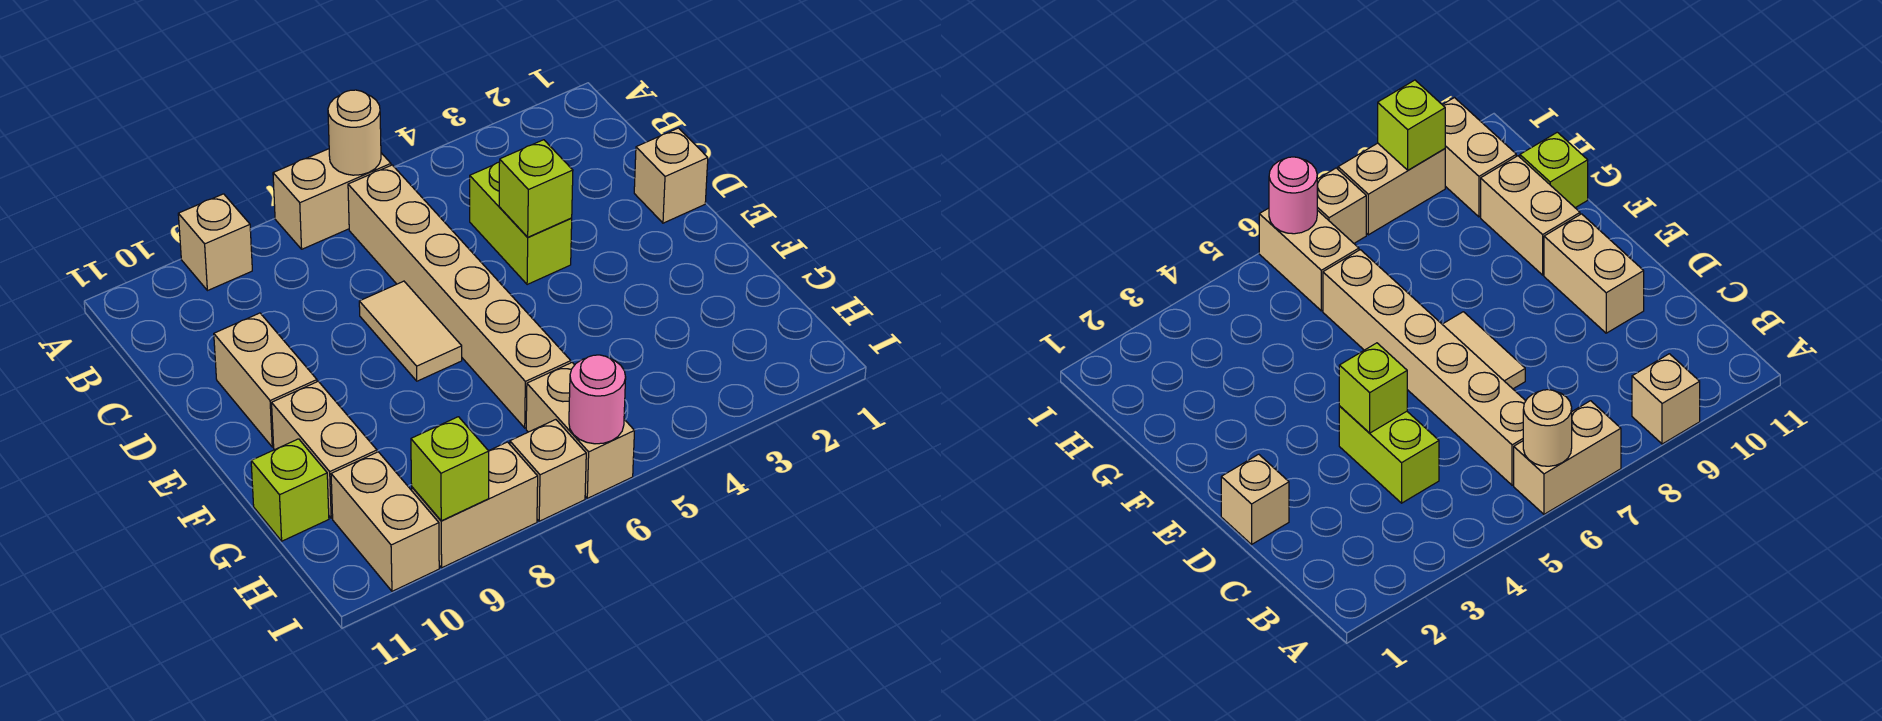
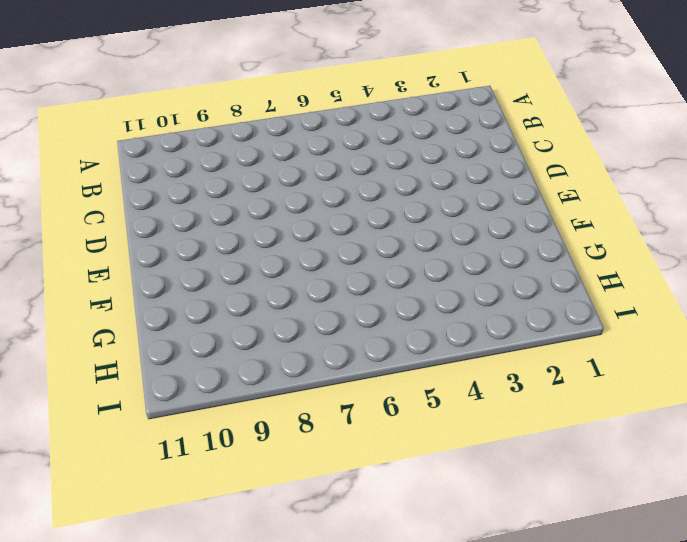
none -> tan brick A6:A7 level 1
none -> tan brick A9 level 1
none -> tan brick B6:G6 level 1

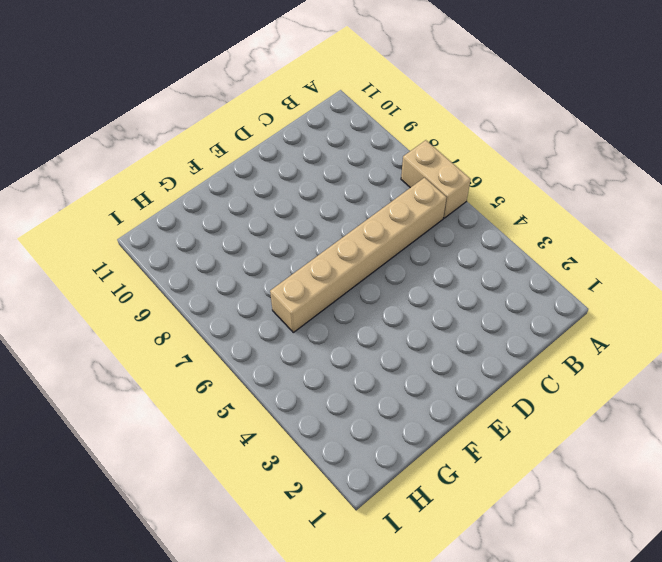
none -> tan brick A9 level 1
none -> lime brick C4:D4 level 1
none -> tan brick D1 level 1

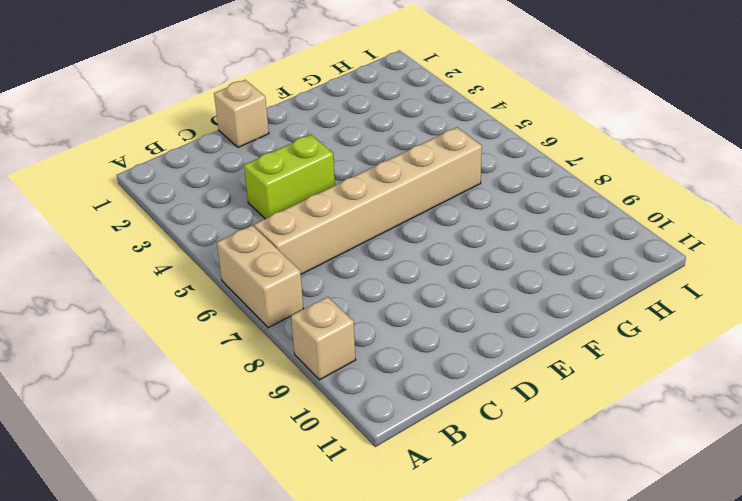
none -> tan tile D7:E7 level 1
none -> tan brick D10:E10 level 1
none -> tan brick F10:G10 level 1

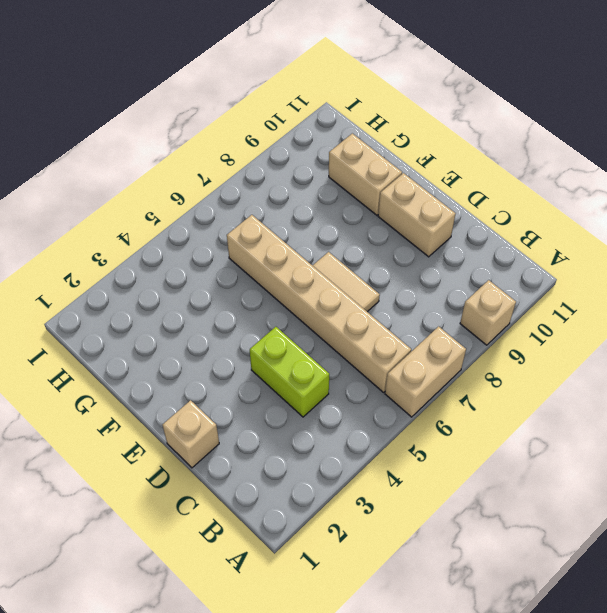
none -> lime brick G11 level 1
none -> tan brick H6:I6 level 1
none -> tan brick H10:I10 level 1

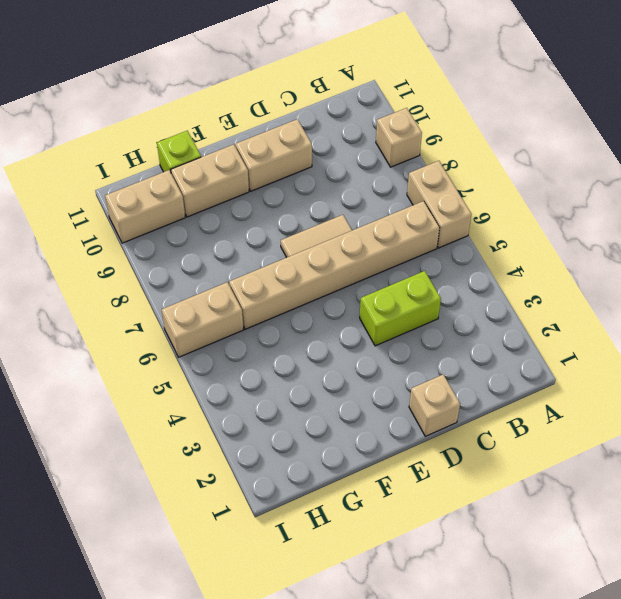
none -> tan brick I7 level 1
none -> tan brick I8:I9 level 1
none -> tan round brick A6 level 2

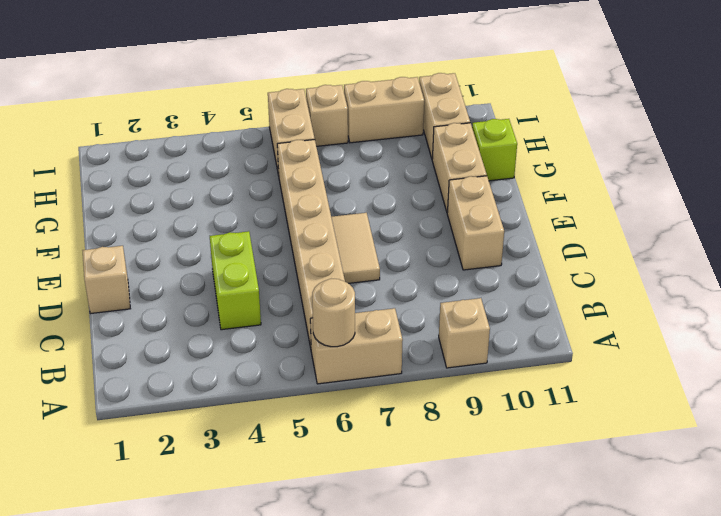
none -> lime brick D4 level 2
none -> pink round brick I6 level 2
none -> lime brick I9 level 2

